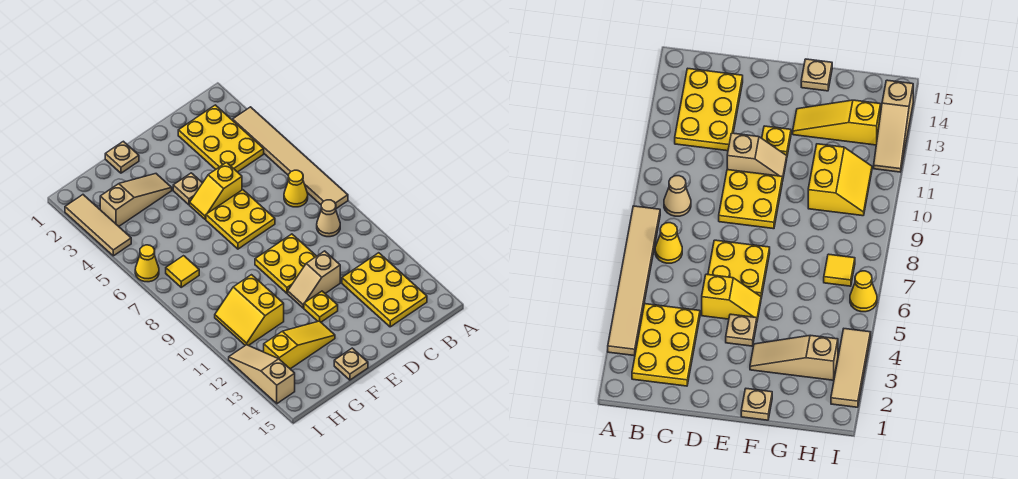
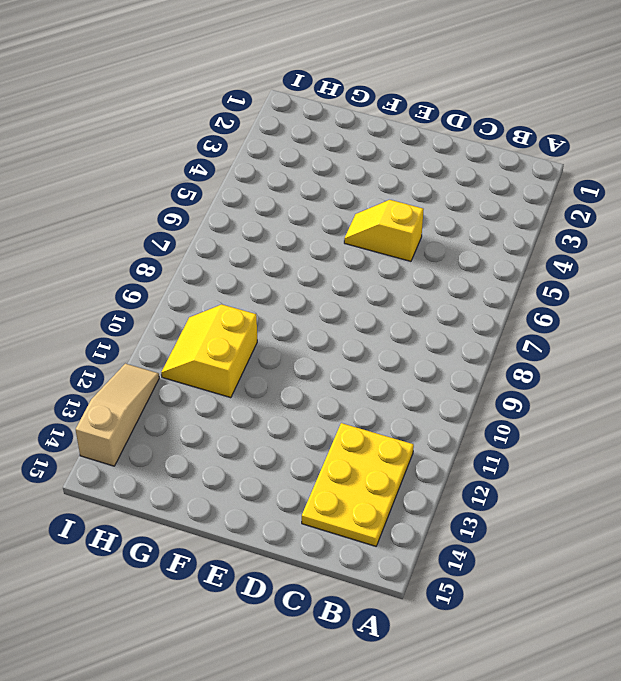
none -> tan tile A3:A8 level 1
none -> yellow plate B2:C4 level 1
none -> yellow cone B7 level 1

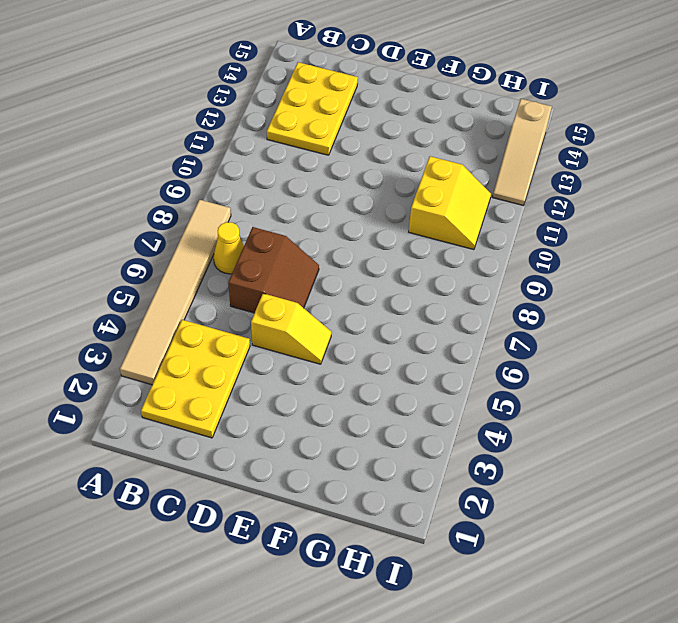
brown slope C6:D7 level 1 top C -> yellow plate D6:E7 level 1
none -> tan cone B9 level 1
none -> yellow plate D9:E10 level 1
none -> tan slope D11:E11 level 1 top D

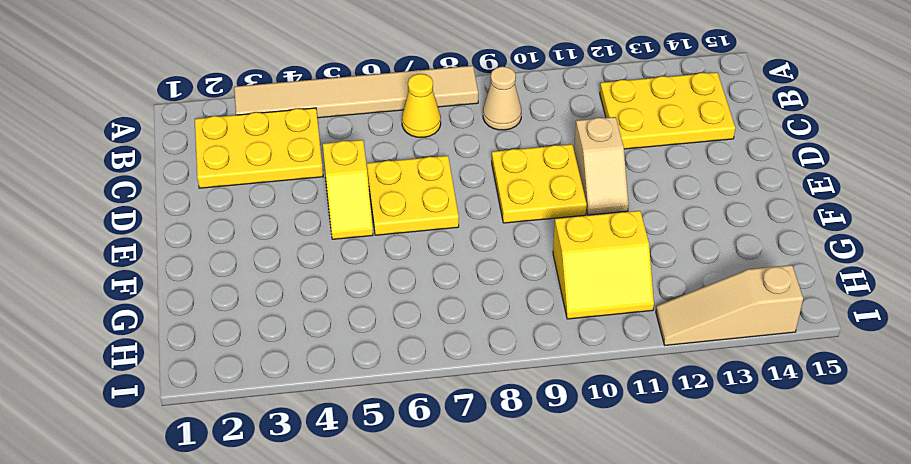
none -> tan plate E4 level 1
none -> yellow plate E12 level 1
none -> tan plate F1 level 1

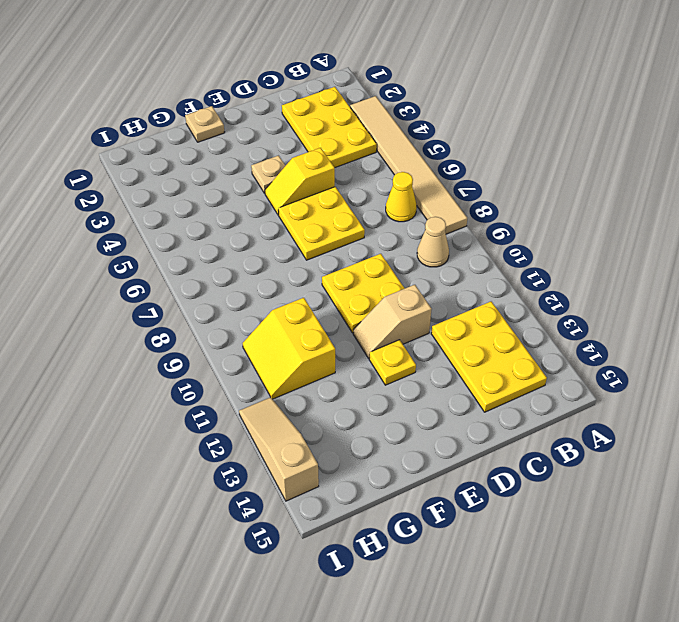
none -> tan slope F3:H3 level 1 top H
none -> yellow slope F13:H13 level 1 top H
none -> tan plate F15 level 1

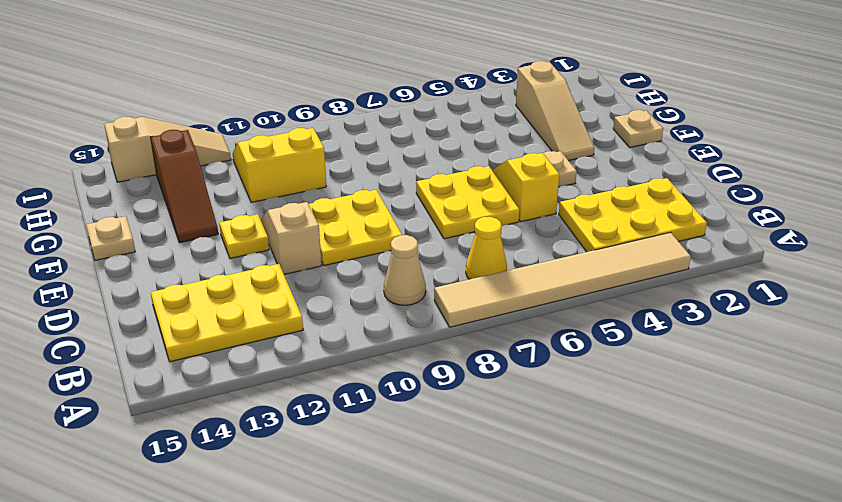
brown slope F13:H13 level 1 top H -> yellow slope F13:H13 level 1 top H
none -> yellow tile H7 level 1
none -> tan tile I2:I4 level 1
none -> yellow cone I6 level 1

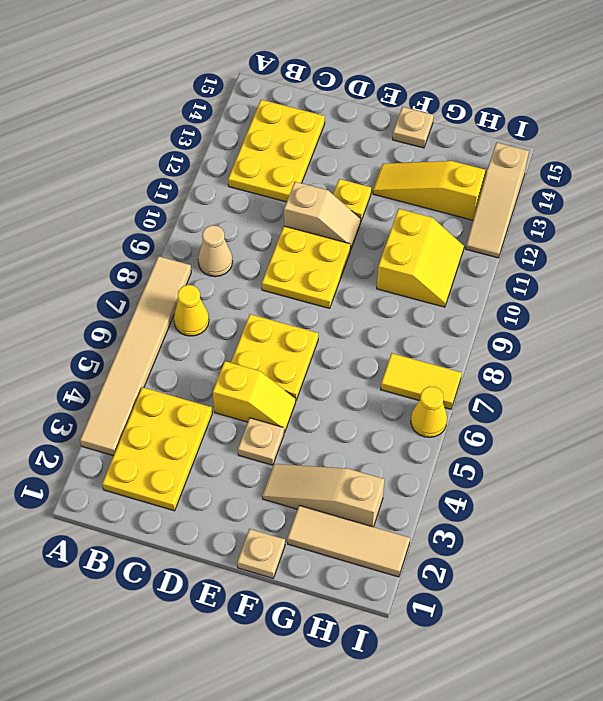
tan tile G2:I2 level 1 -> tan tile I2:I4 level 1
yellow tile H7:I7 level 1 -> yellow tile H7 level 1

